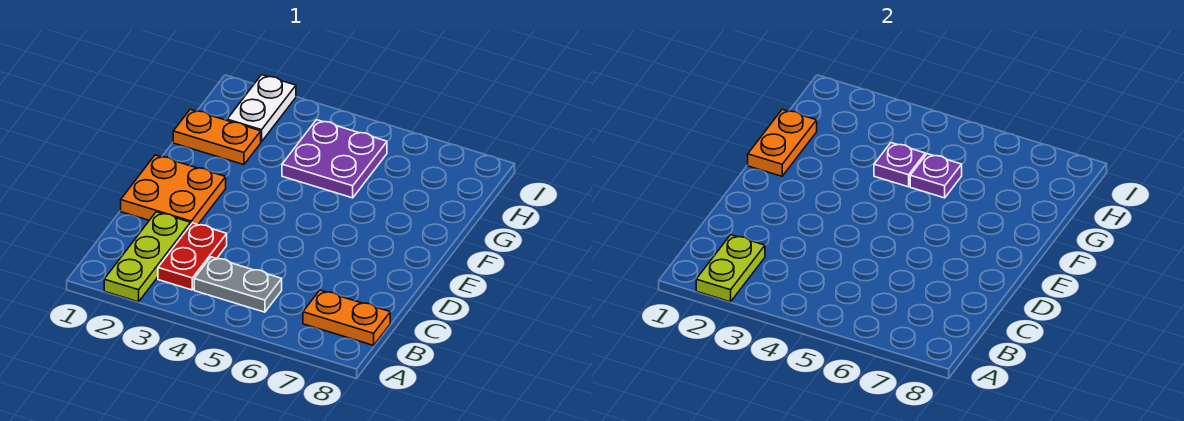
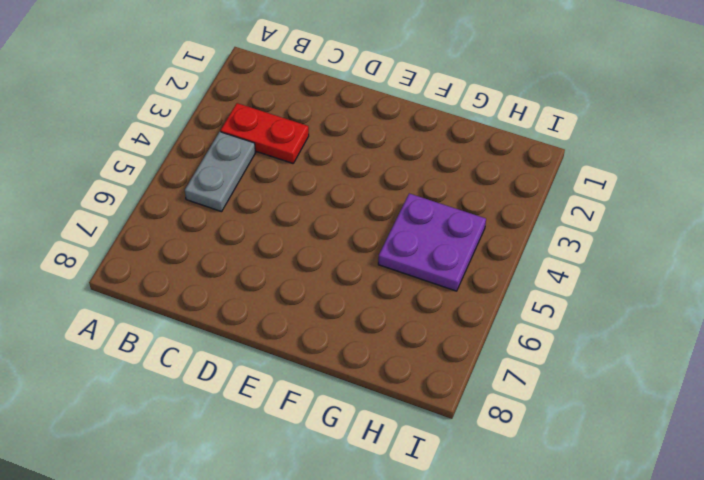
none -> lime plate A2:C2 level 1
none -> orange plate B7:B8 level 1
none -> orange plate D1:E2 level 1

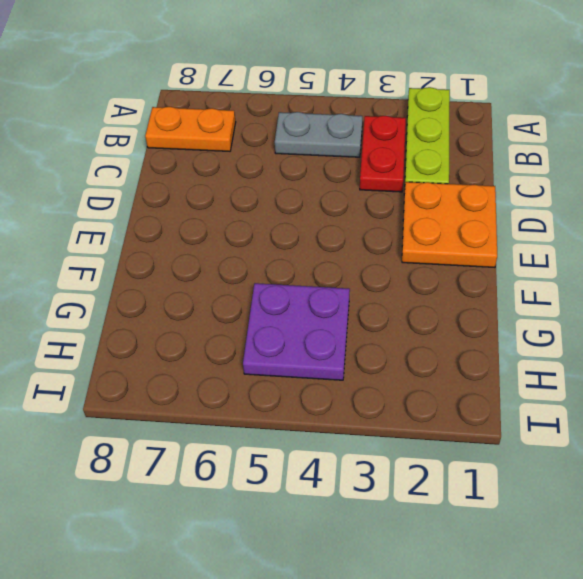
none -> orange plate G1:G2 level 1
none -> white plate H2:I2 level 1
none -> lime plate A2:B2 level 2

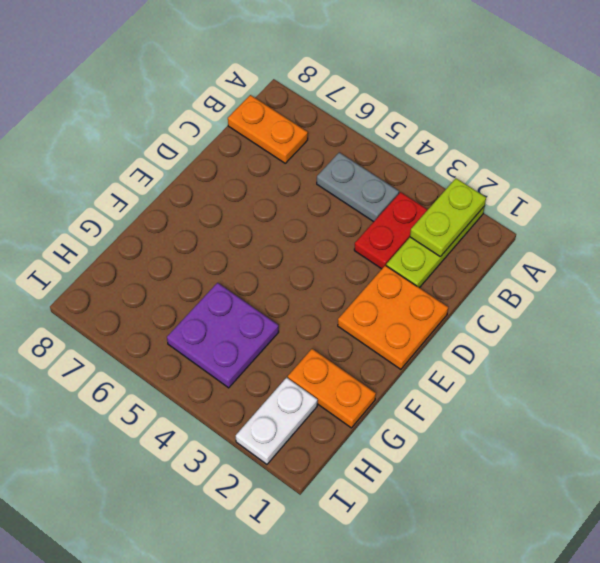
none -> orange plate F1:G1 level 2
none -> purple plate G4 level 2
none -> purple plate G5 level 2

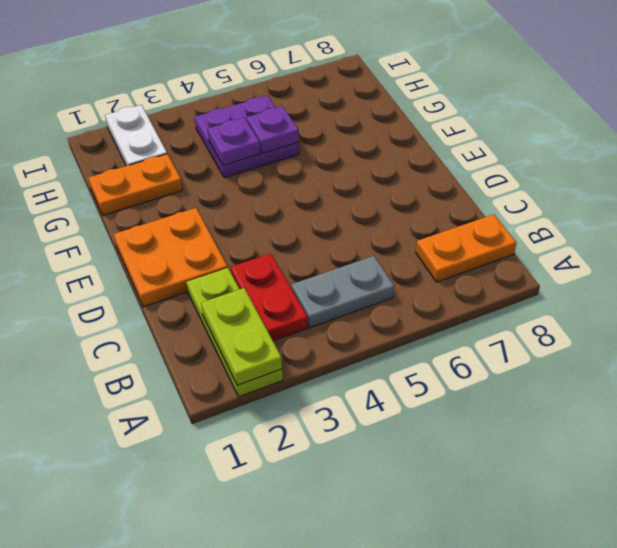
none -> orange plate F1:G1 level 2

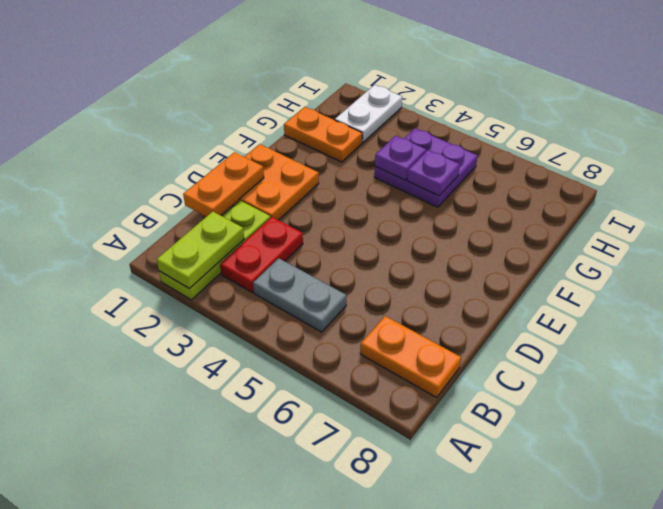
orange plate C1:D1 level 2 -> orange plate F1:G1 level 2

